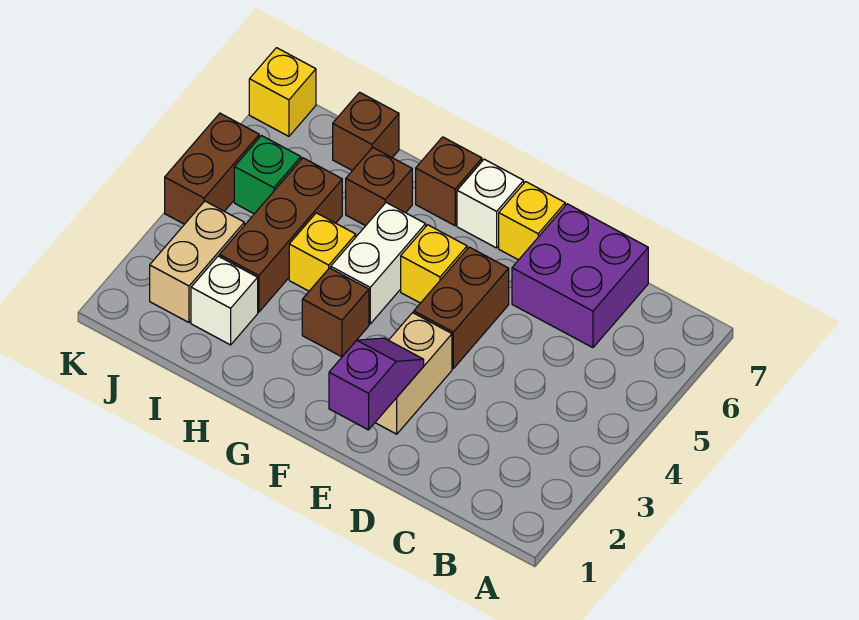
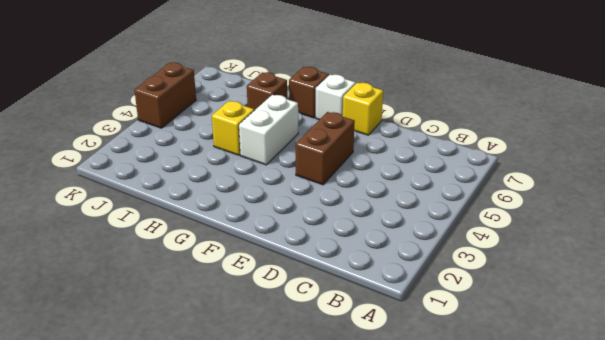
none -> purple brick C6:D7 level 1
none -> tan brick E2:E3 level 1
none -> yellow brick F5 level 1

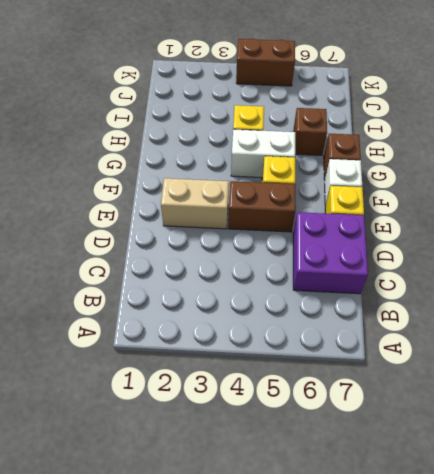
none -> brown brick G3 level 1
none -> white brick I2 level 1
none -> brown brick I3:I5 level 1

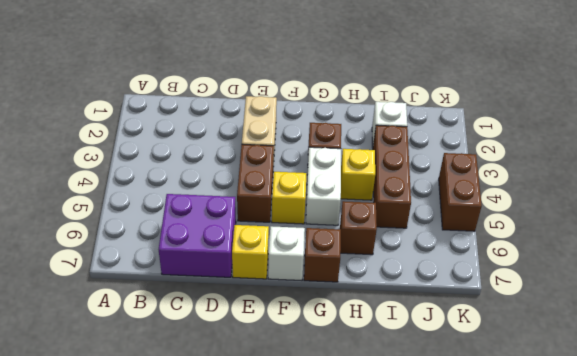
none -> brown brick I7 level 1
none -> tan brick J2:J3 level 1
none -> green brick J5 level 1

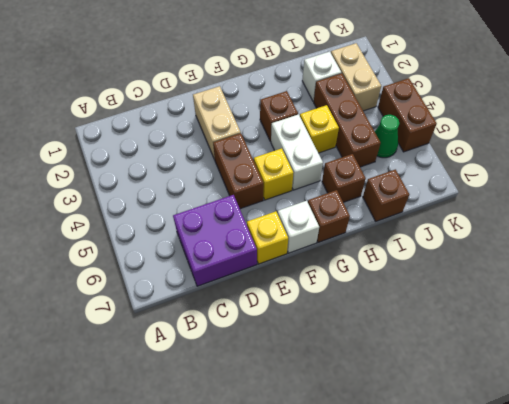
green cone J5 level 1 -> green brick J5 level 1
none -> yellow brick K7 level 1
none -> purple slope E1:E2 level 2 top 1

